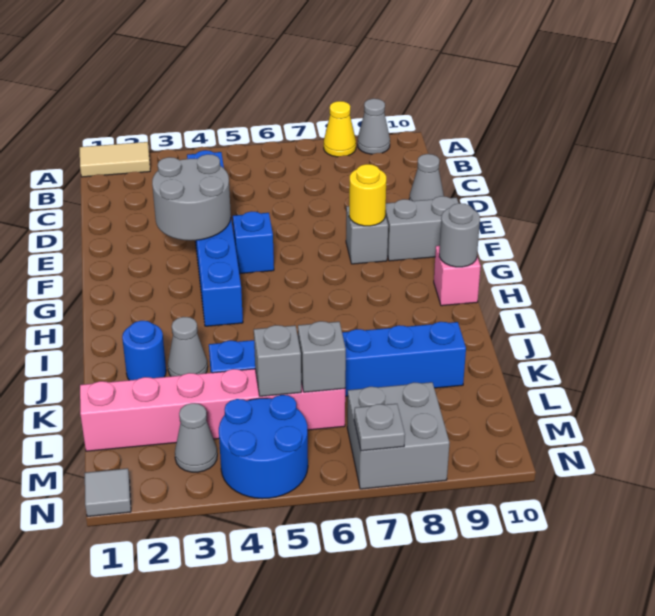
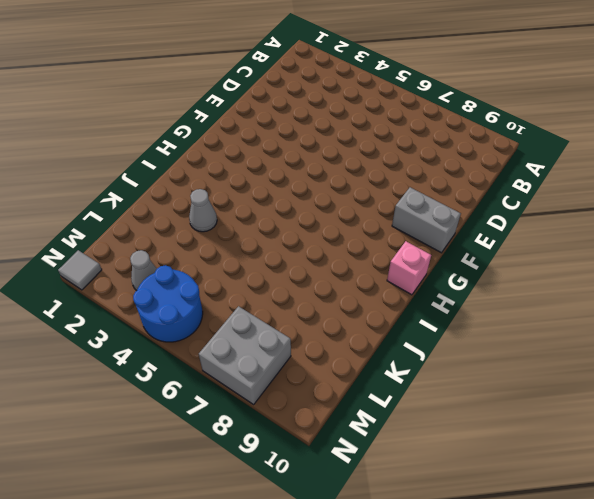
none -> tan tile A1:A2 level 1
none -> yellow cone A8 level 1
none -> grey cone A9 level 1

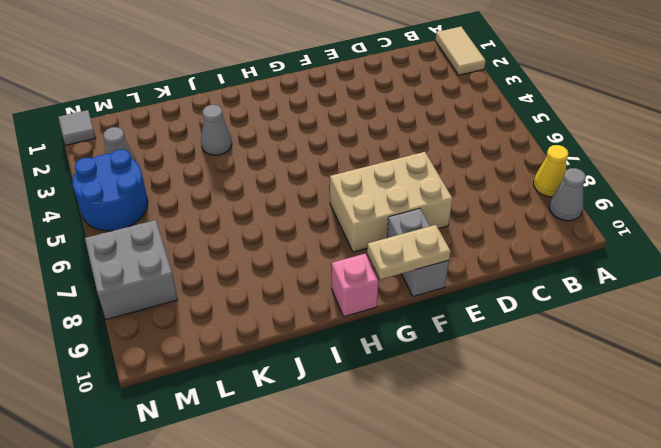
tan brick E7:G8 level 1 -> grey brick F8 level 1
tan plate F10:G10 level 2 -> none
none -> blue brick C4:H4 level 1
none -> grey cone D10 level 1
none -> blue brick F5 level 1

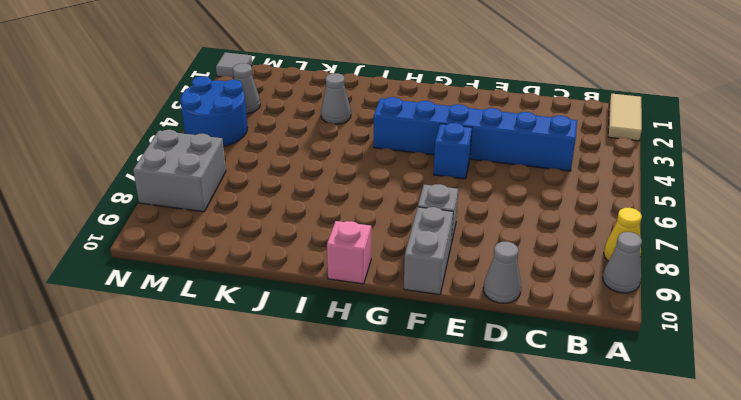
none -> blue round brick J2 level 1
none -> blue brick K4:K9 level 1
none -> pink brick L1:L6 level 1

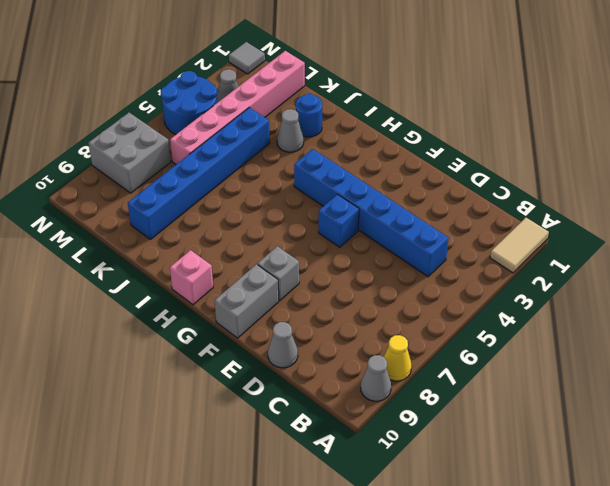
none -> grey round brick E3:F4 level 2
none -> yellow round brick F8 level 2
none -> grey round brick H10 level 2

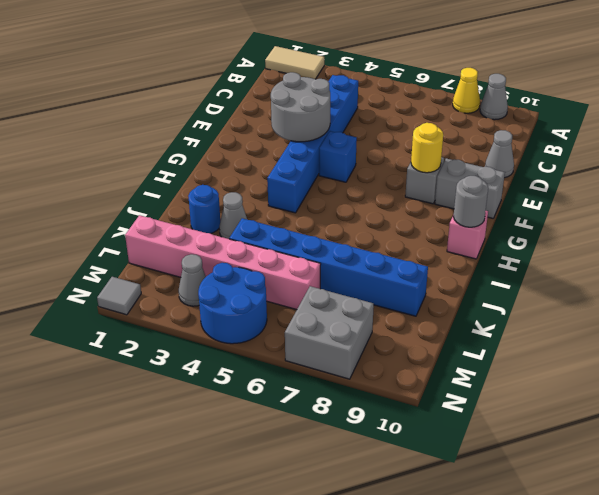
none -> grey brick L5 level 2
none -> grey brick L6 level 2
none -> grey plate N7 level 2

